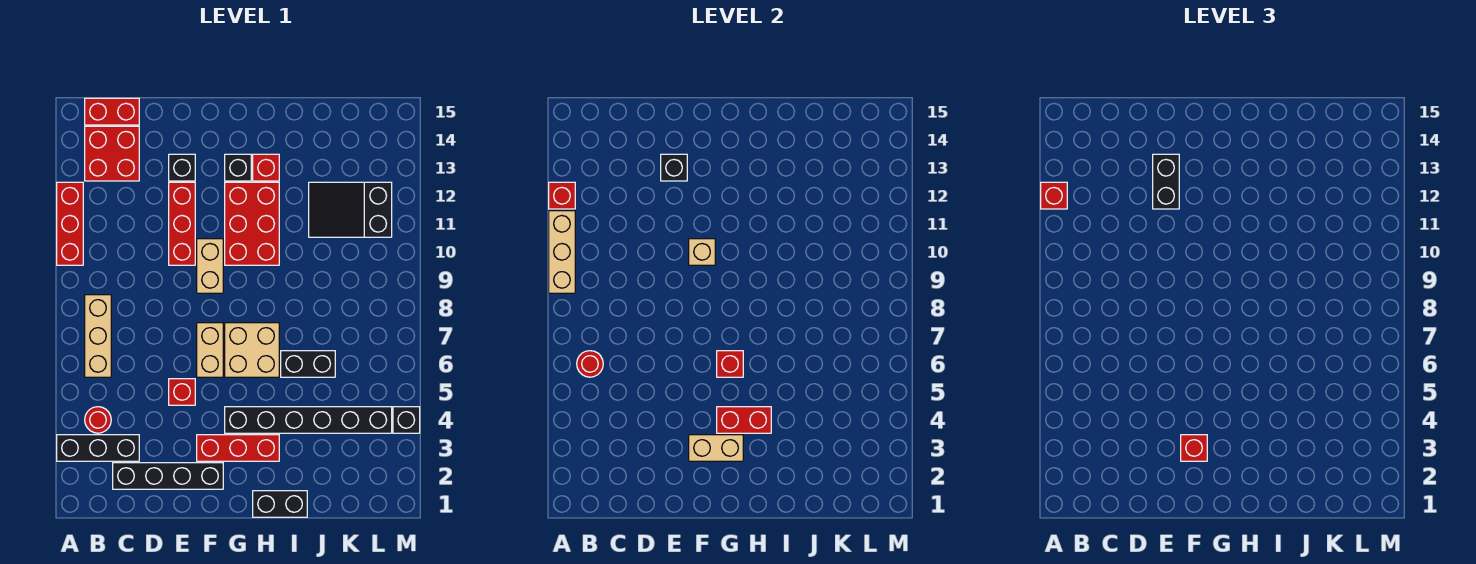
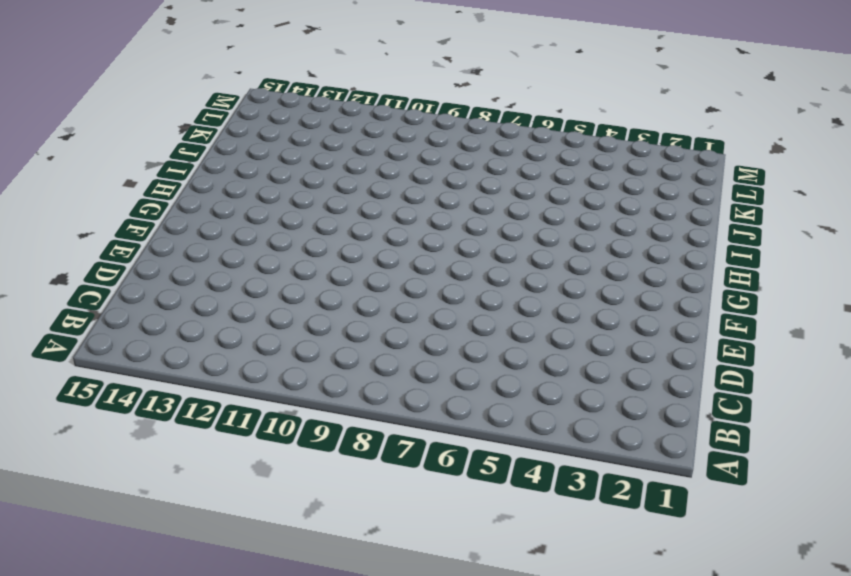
none -> black brick A3:C3 level 1
none -> red brick A10:A12 level 1
none -> red round brick B4 level 1
none -> tan brick B6:B8 level 1

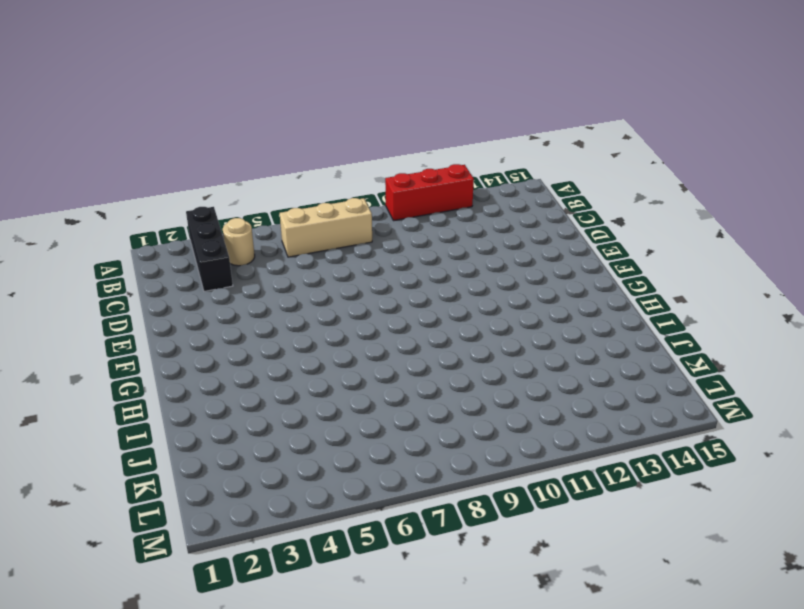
tan round brick B4 level 1 -> red round brick B4 level 1
none -> red brick B13:C14 level 1
none -> red brick B15:C15 level 1
none -> black brick C2:F2 level 1
none -> red brick E5 level 1

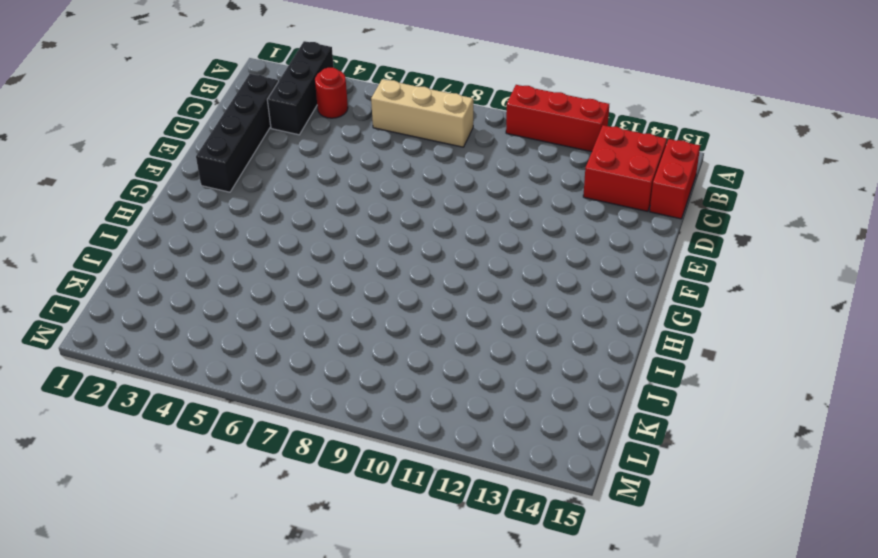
none -> red brick E5 level 1
none -> red brick E10:E12 level 1
none -> black brick E13 level 1
none -> red brick F3:H3 level 1

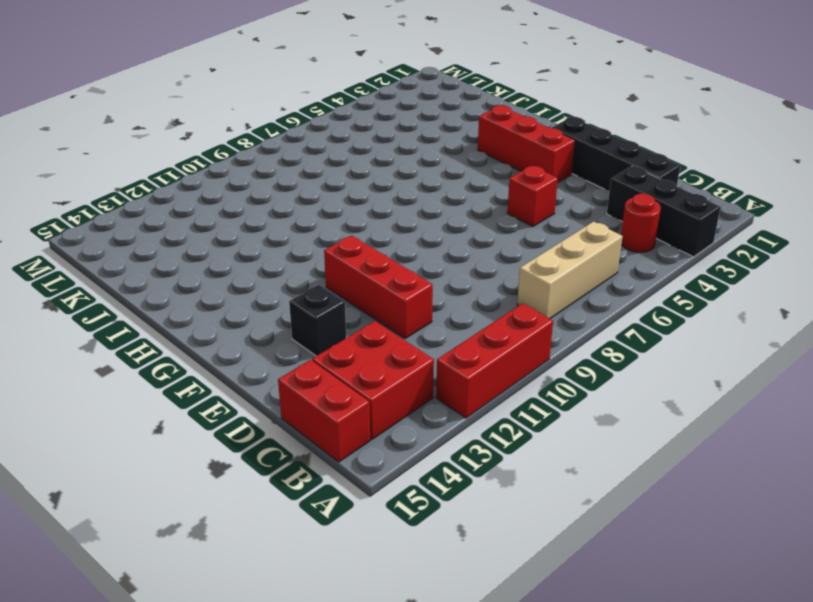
red brick D11:F11 level 1 -> red brick E10:E12 level 1
none -> tan brick F6:F7 level 1
none -> tan brick F9:F10 level 1
none -> black brick G4:L4 level 1
none -> tan brick G6:H7 level 1

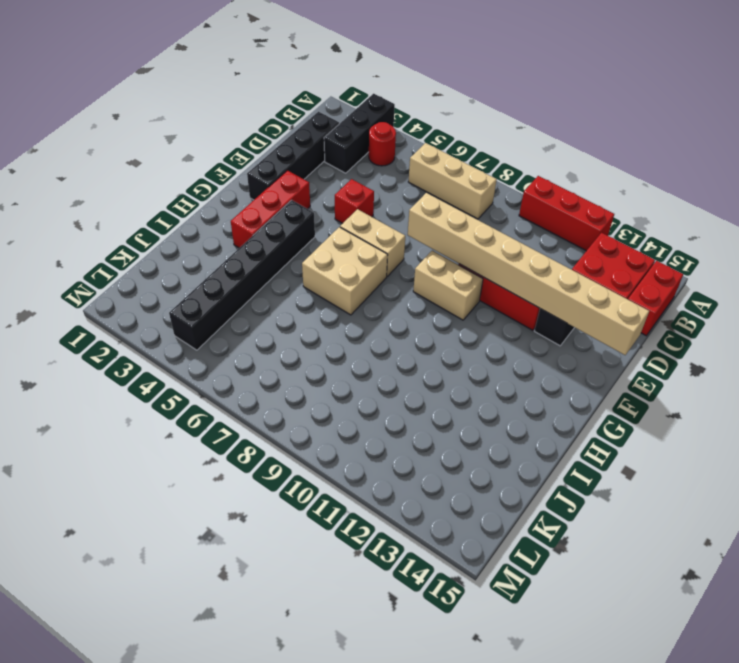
tan brick E8:E15 level 2 -> black brick E13 level 2
none -> red brick G10:H12 level 1
none -> black brick G13 level 1
none -> black brick H1:I1 level 1
none -> red brick H13 level 1

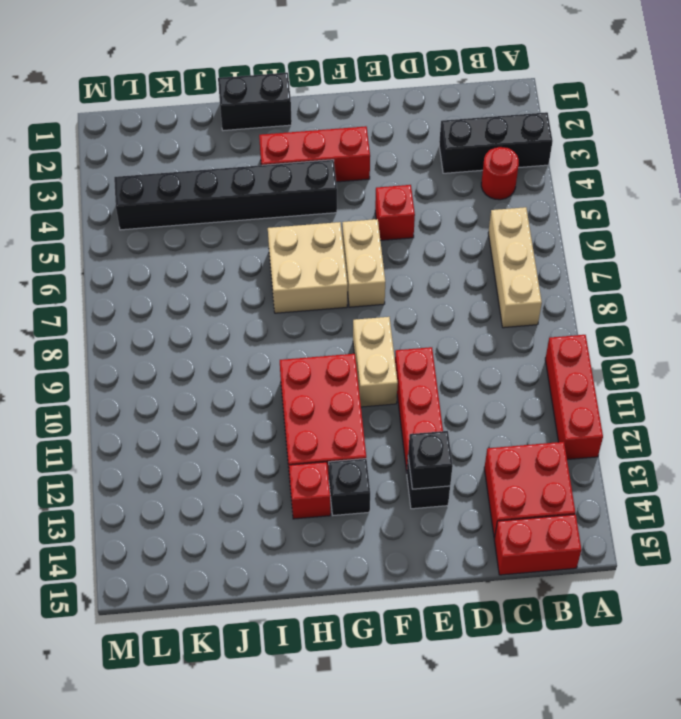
none -> black brick C2:F2 level 1
none -> black brick I6:J6 level 1
none -> black slope J11:L12 level 1 top L
none -> black brick M4 level 1

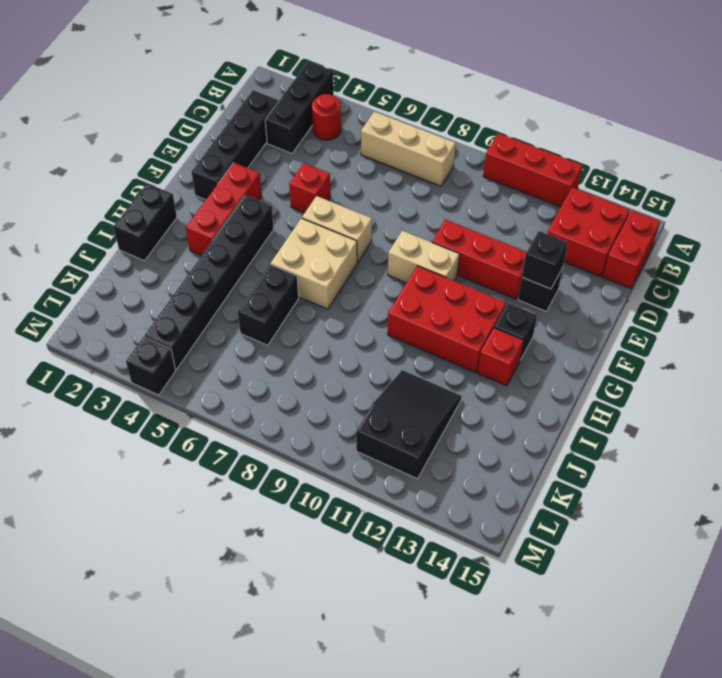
none -> tan brick A9:A11 level 2
none -> red brick A12 level 2
none -> red round brick B6 level 2
none -> tan brick F3:G3 level 2

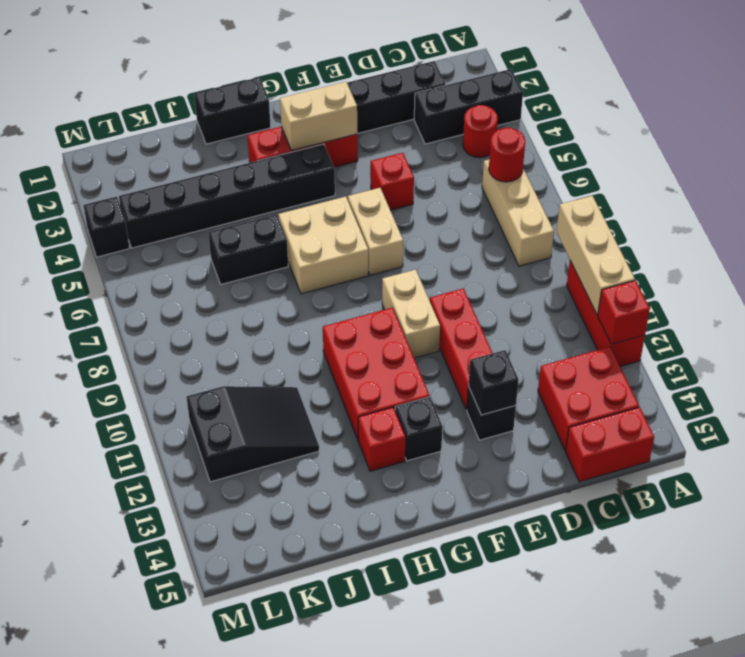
none -> tan brick F10 level 2
none -> red brick G4:H4 level 2
none -> red brick G6 level 2
none -> red brick A12 level 3

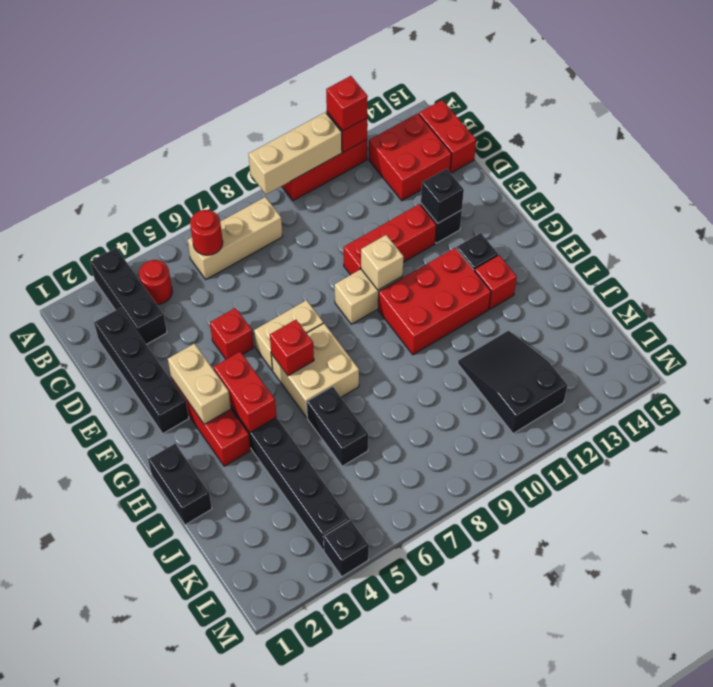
none -> black brick E12:E13 level 3
none -> red brick F3 level 3

